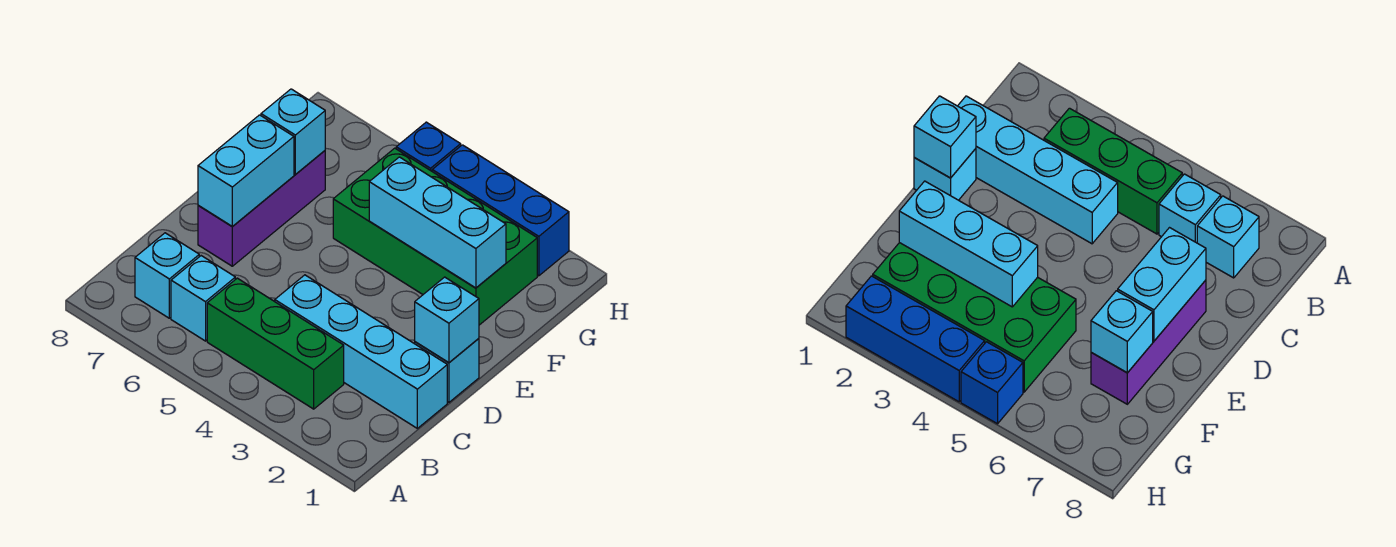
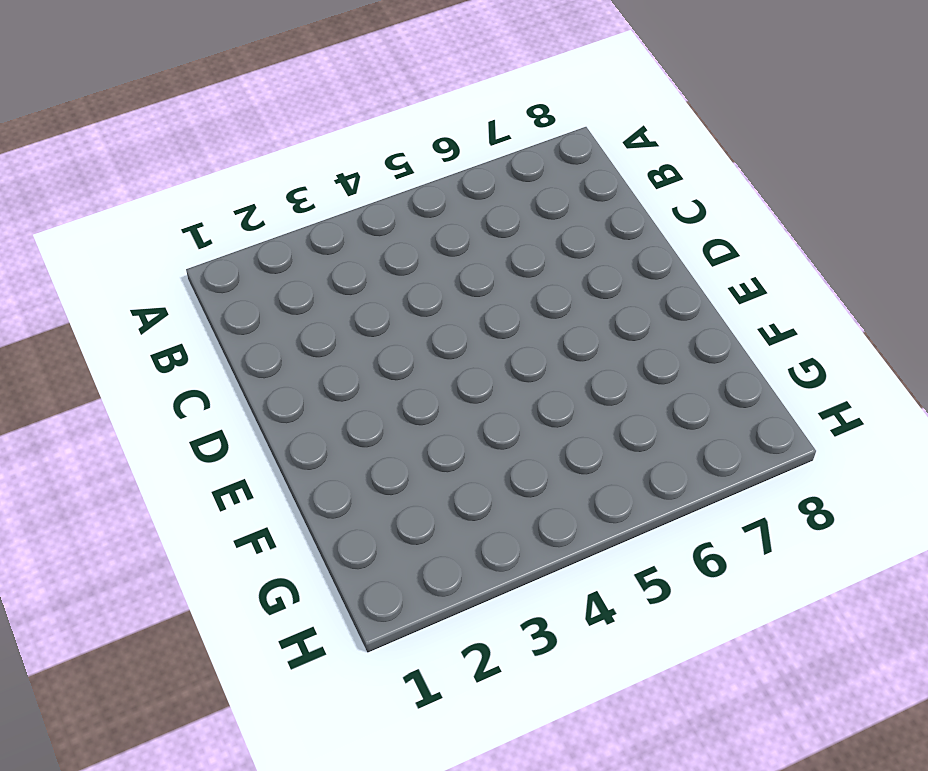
none -> green brick B3:B5 level 1
none -> cyan brick B6 level 1
none -> cyan brick B7 level 1

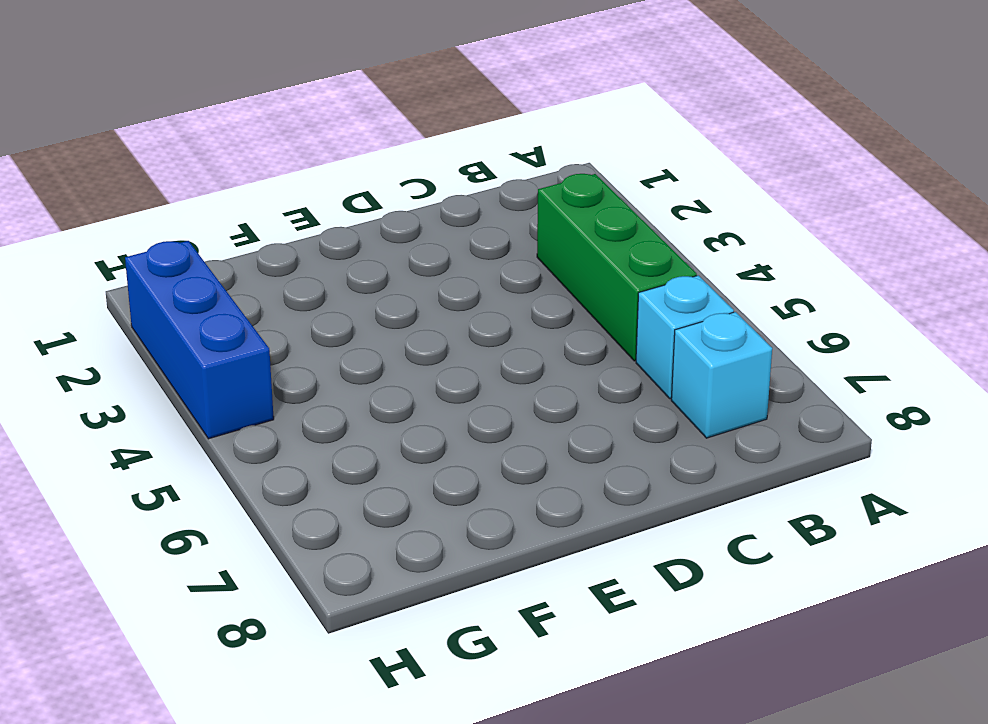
none -> cyan brick C1:C4 level 1
none -> cyan brick D1 level 1
none -> purple brick D7:F7 level 1

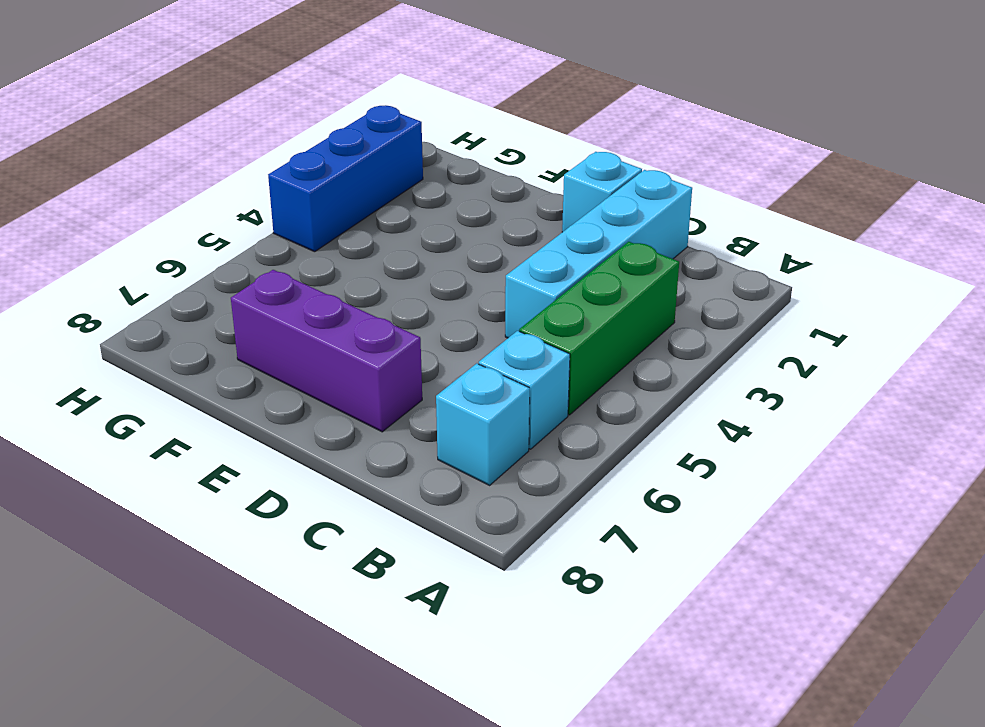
none -> green brick F2:G5 level 1
none -> blue brick H5 level 1
none -> cyan brick D1 level 2

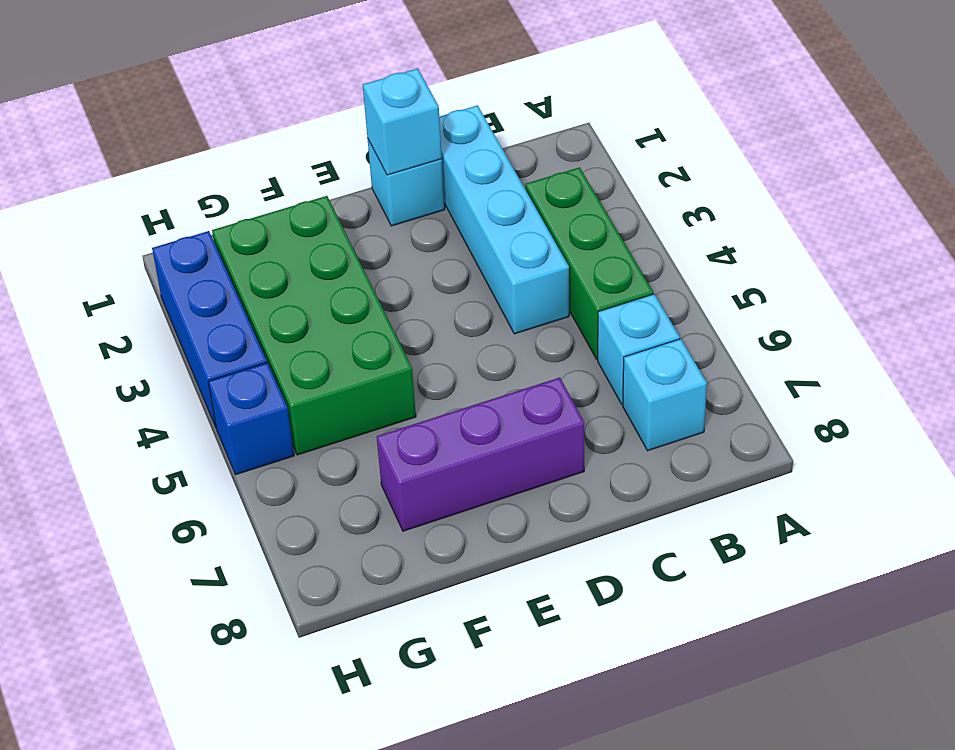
none -> cyan brick D7:E7 level 2
none -> cyan brick F2:F4 level 2
none -> cyan brick F7 level 2

